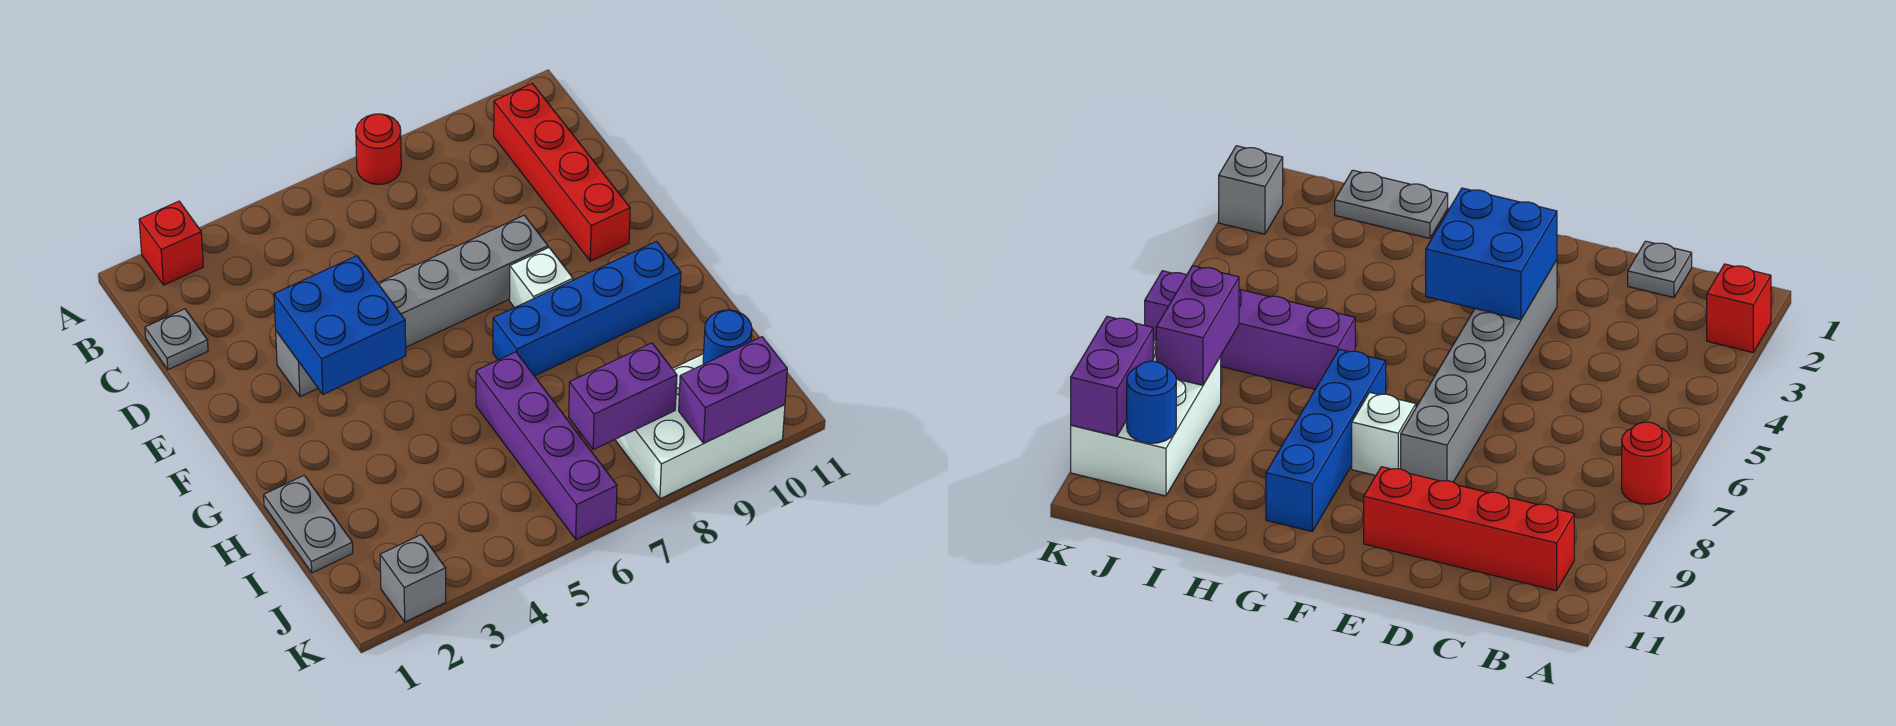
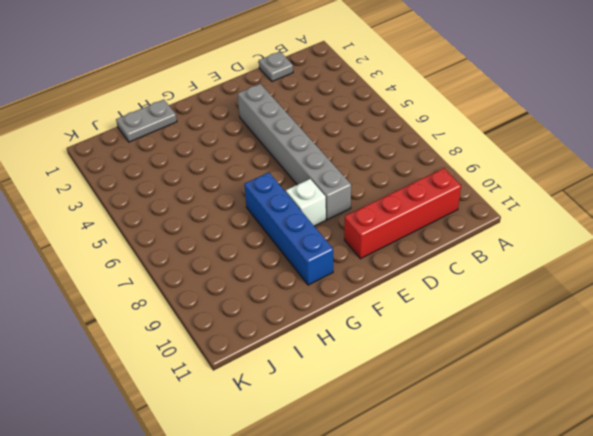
none -> red brick A2 level 1
none -> red round brick A7 level 1
none -> purple brick H6:K6 level 1

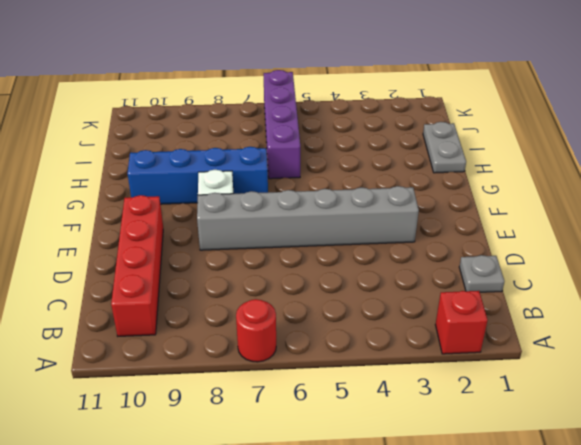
none -> white brick J8:K10 level 1
none -> grey brick K2 level 1
none -> blue brick E3:F4 level 2

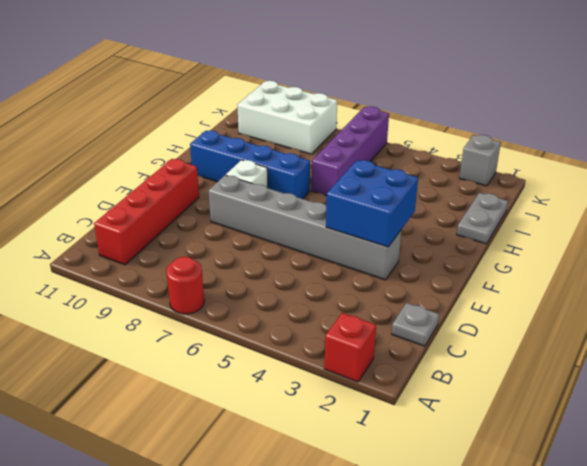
none -> purple brick J7:J8 level 2
none -> blue round brick J10 level 2
none -> purple brick K9:K10 level 2

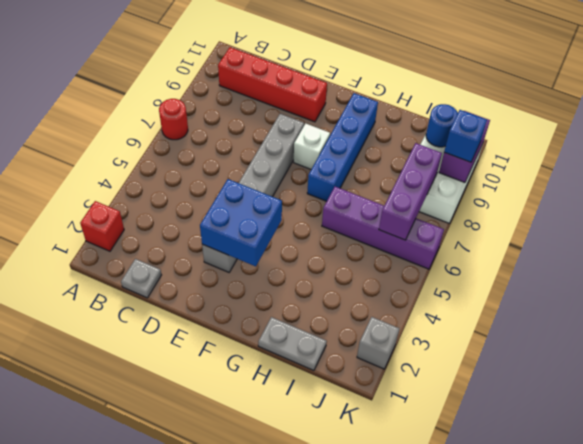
purple brick J6:J8 level 2 -> purple brick J7:J8 level 2
blue brick K9 level 3 -> none

